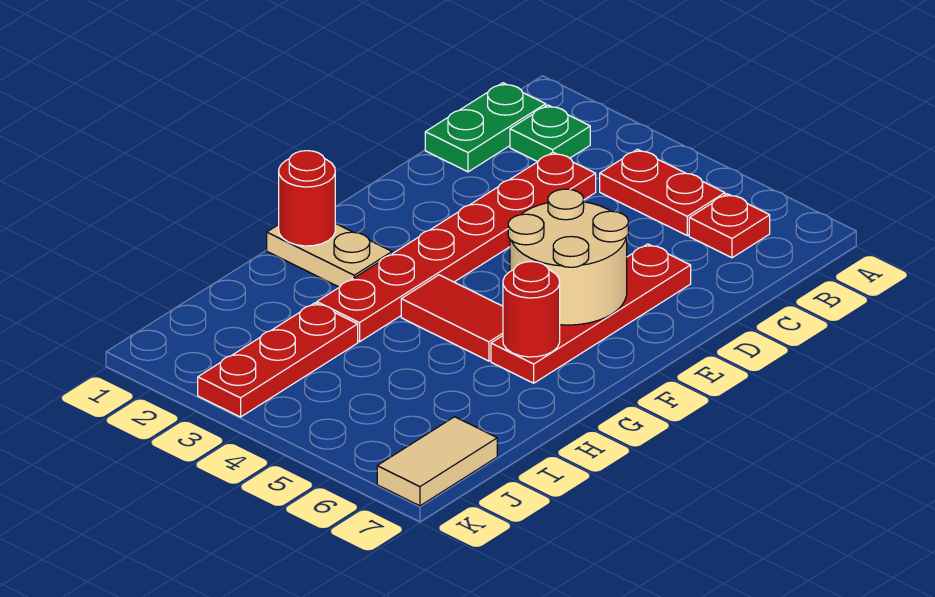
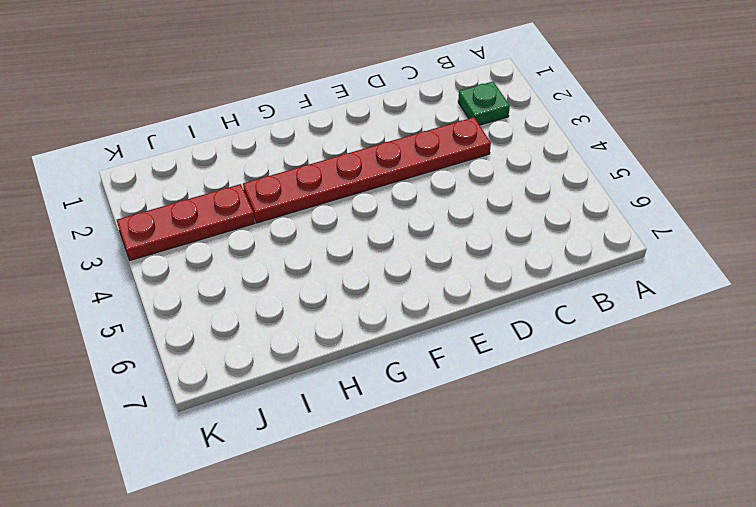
none -> green plate B1:C1 level 1
none -> red plate B4:B5 level 1
none -> red plate B6 level 1

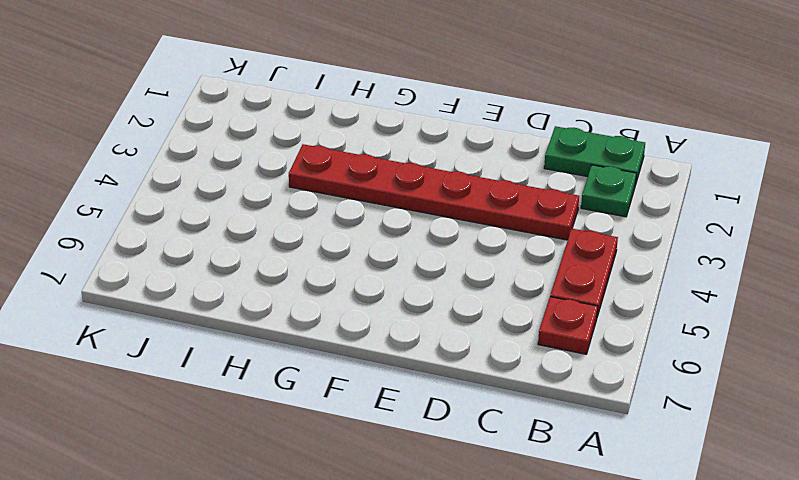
none -> red plate D6:G6 level 1
none -> tan plate G1:G2 level 1
none -> red tile G4:G5 level 1

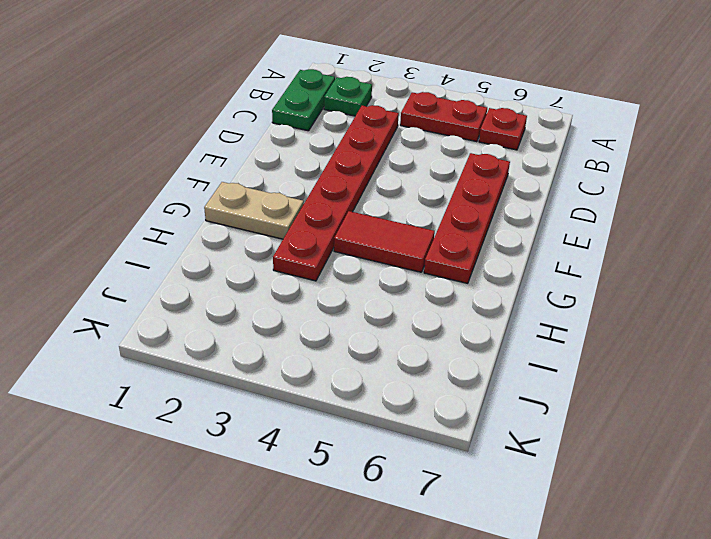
none -> red plate I3:K3 level 1
none -> tan tile J7:K7 level 1
none -> tan round brick E5:F6 level 2

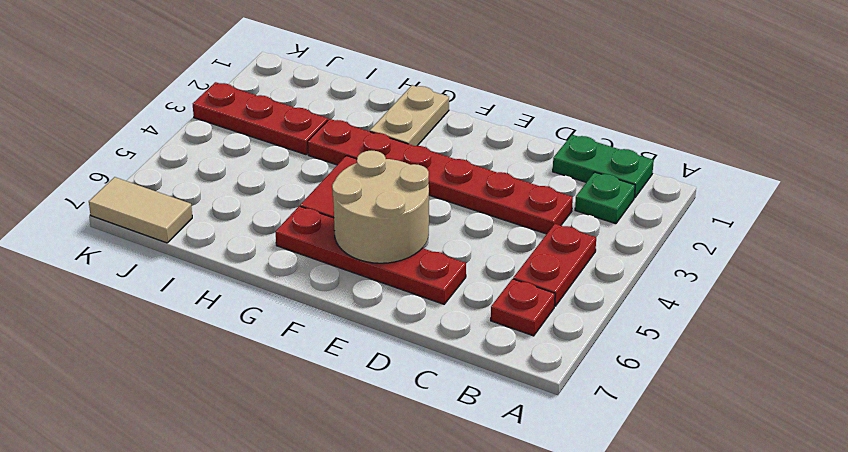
none -> red round brick G1 level 2
none -> red round brick G6 level 2

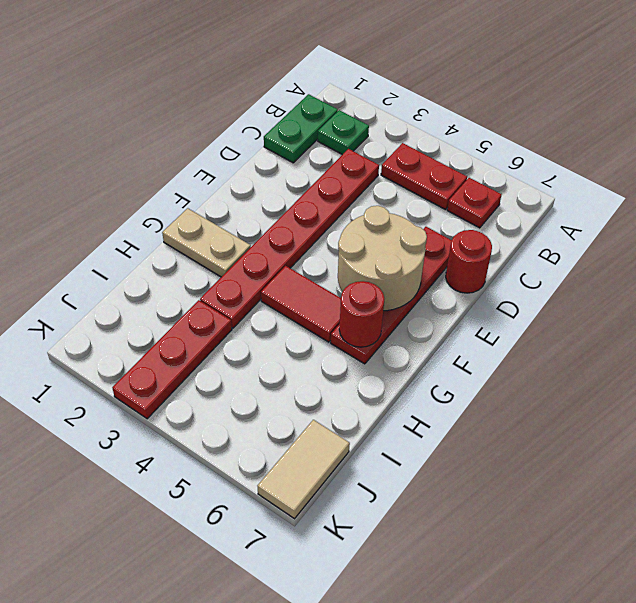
red round brick D7 level 1 -> red round brick G1 level 2

